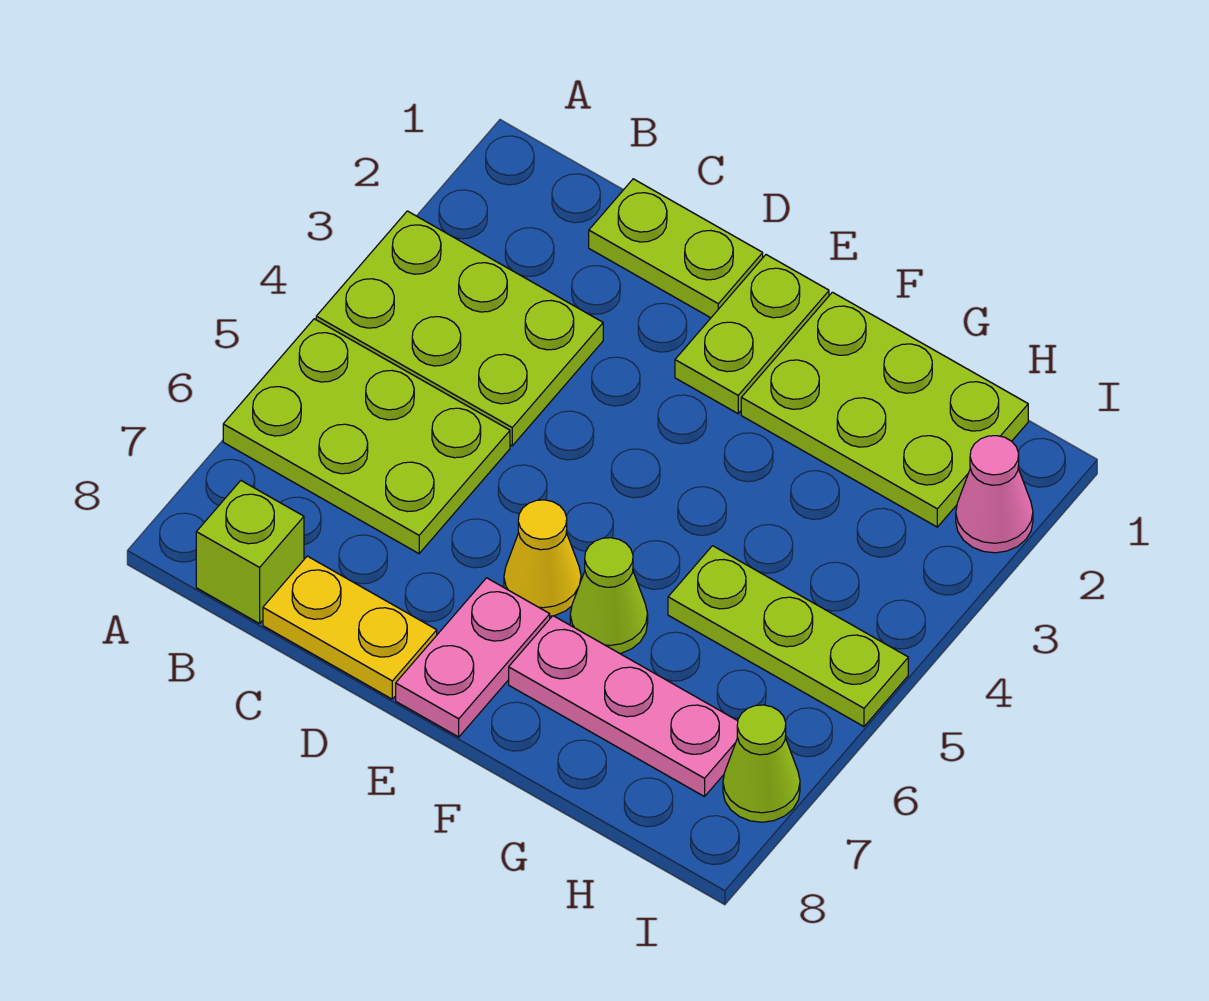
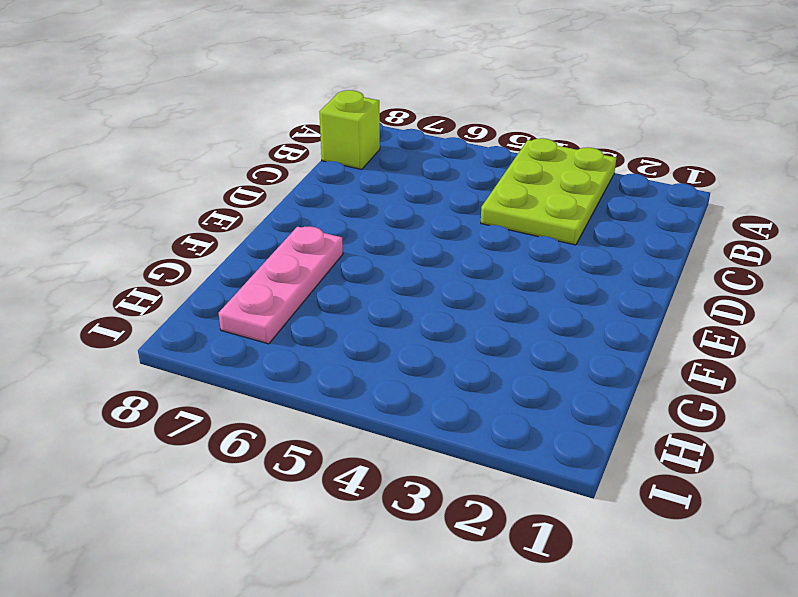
none -> lime plate A5:C6 level 1
none -> lime plate C1:D1 level 1
none -> yellow plate C8:D8 level 1

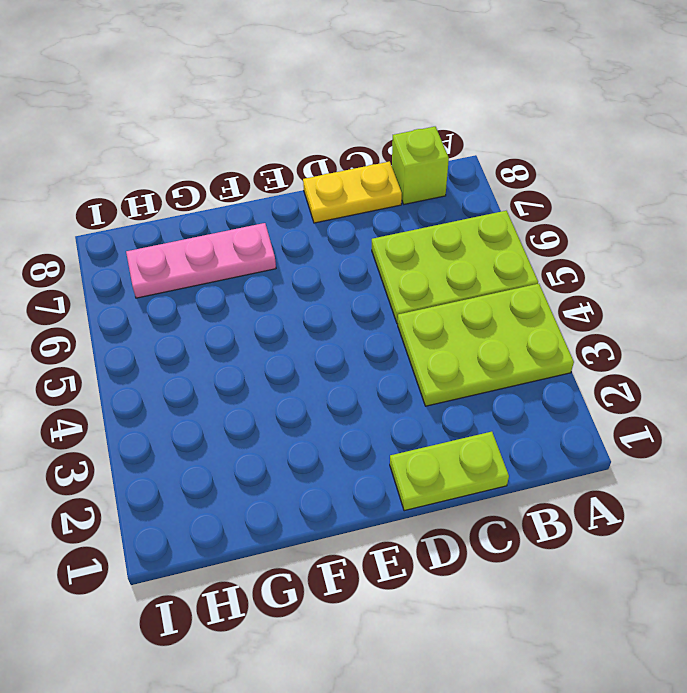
none -> lime plate E1:E2 level 1
none -> yellow cone E6 level 1
none -> pink plate E7:E8 level 1

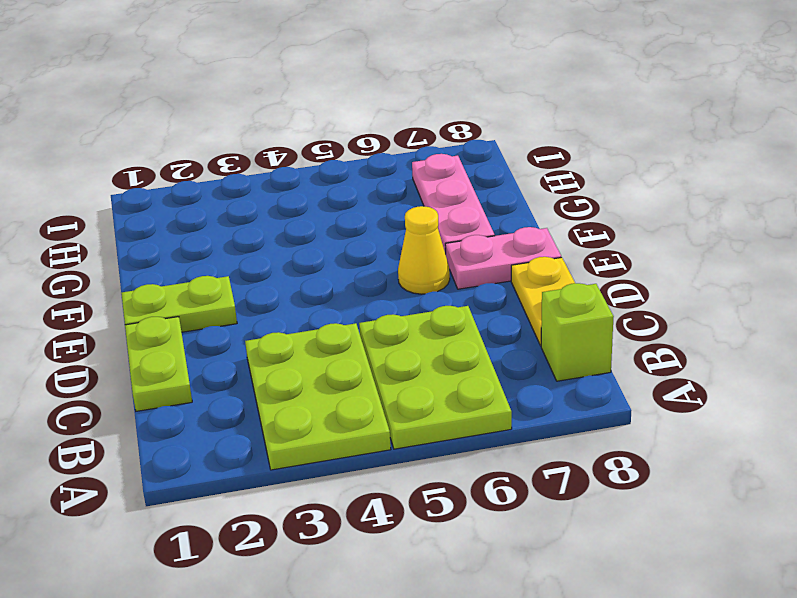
none -> lime plate F1:H2 level 1
none -> lime cone F6 level 1
none -> lime plate G5:I5 level 1

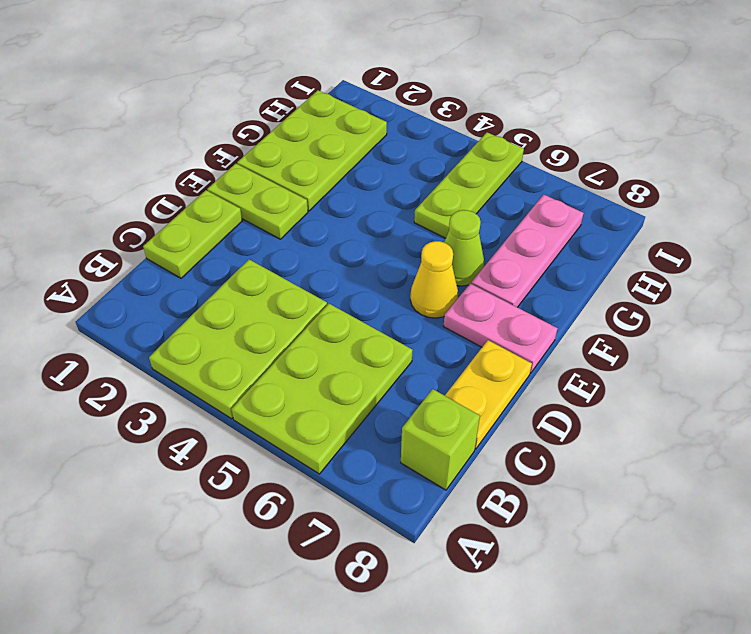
none -> pink cone I2 level 1
none -> lime cone I7 level 1

